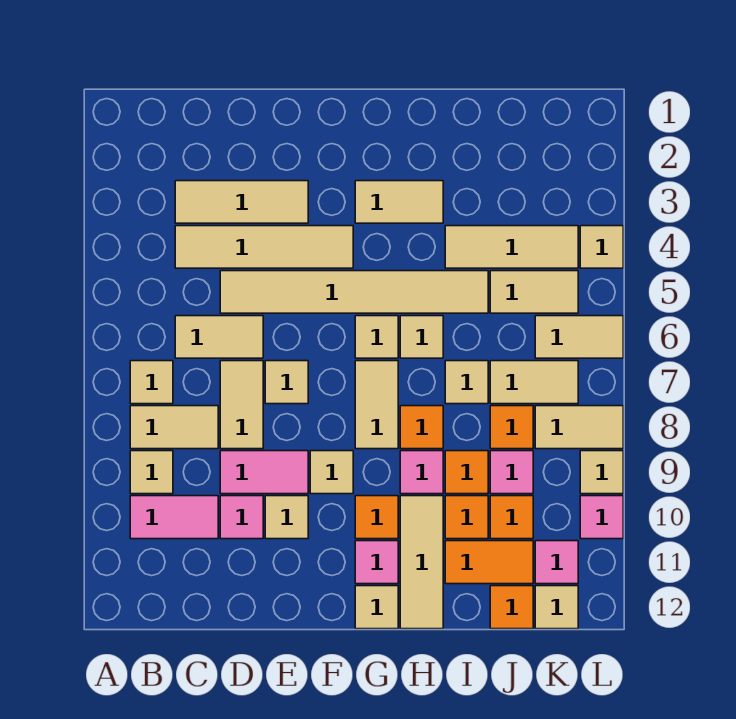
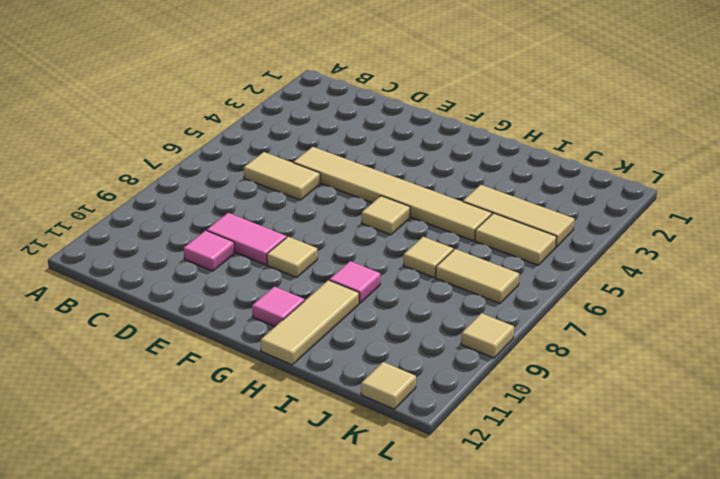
none -> tan tile B7 level 1
none -> tan tile B8:C8 level 1
none -> tan tile B9 level 1
none -> pink tile B10:C10 level 1

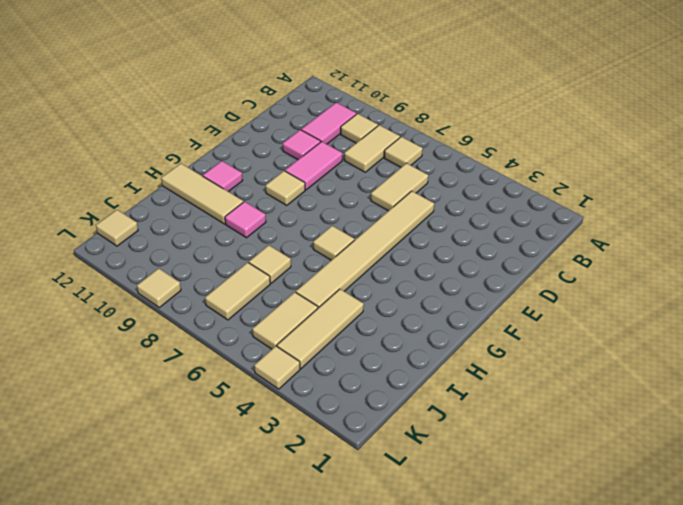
none -> tan tile C3:E3 level 1
none -> tan tile C4:F4 level 1
none -> tan tile D7:D8 level 1
none -> tan tile E7 level 1

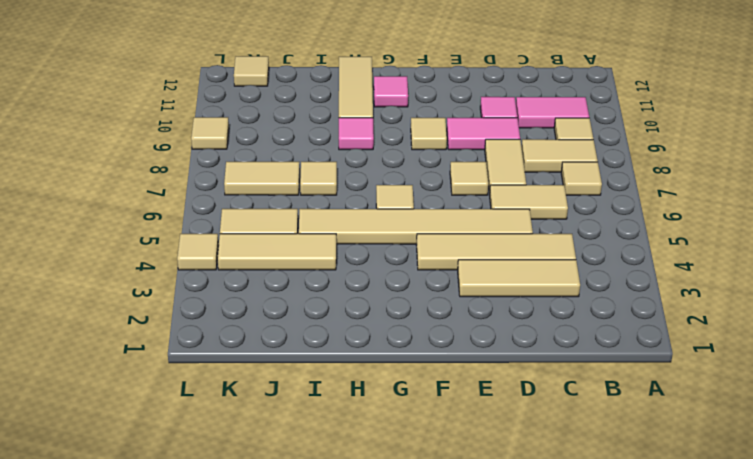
none -> tan tile E10 level 1
none -> tan tile G3:H3 level 1
none -> tan tile G7:G8 level 1
none -> orange tile G10 level 1

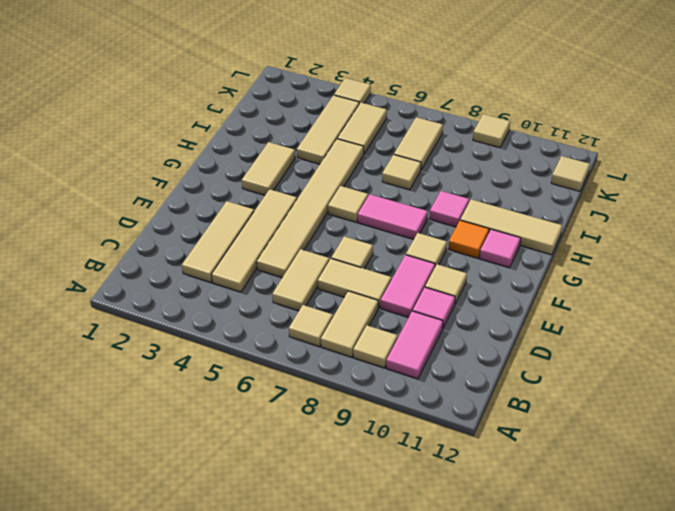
pink tile G7:G8 level 1 -> tan tile G7:G8 level 1
none -> tan tile G12 level 1
none -> tan tile H6 level 1
none -> orange tile H8 level 1
none -> orange tile I9 level 1

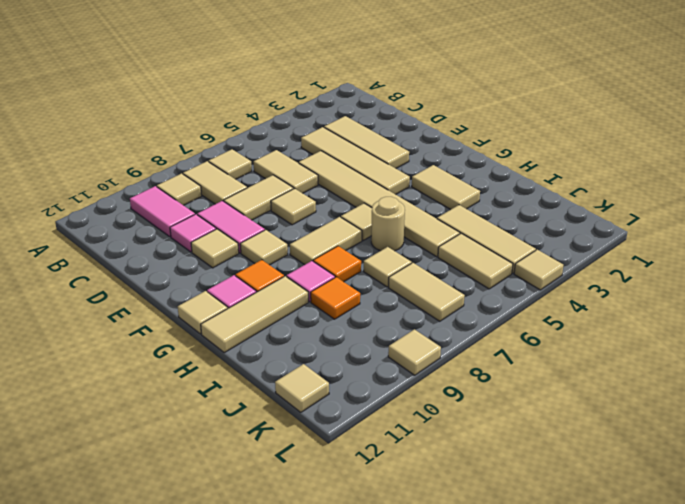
tan round brick H6 level 1 -> tan tile H6 level 1
none -> orange tile I10 level 1
none -> orange tile I11:J11 level 1
none -> orange tile J8 level 1
none -> pink tile J9 level 1

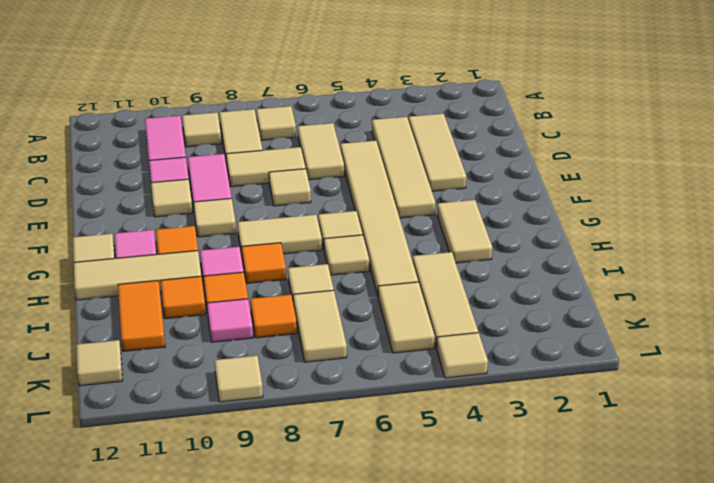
none -> orange tile J10 level 1
none -> orange tile J12 level 1
none -> tan tile K6:L6 level 1
none -> tan tile K8:L8 level 1

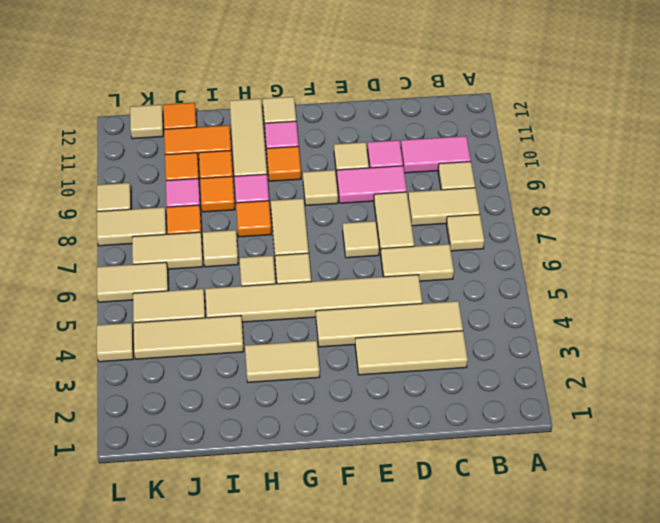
none -> pink tile K11 level 1
none -> pink tile L10 level 1

